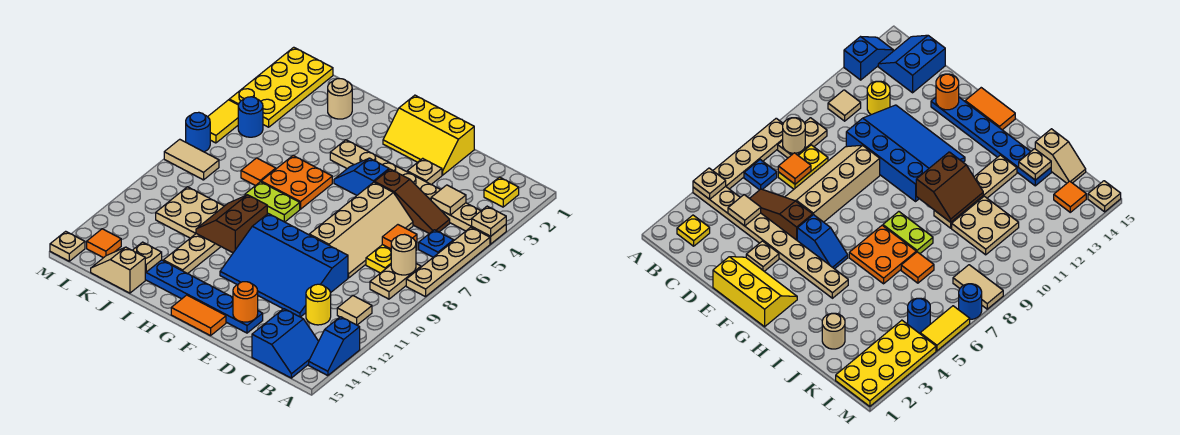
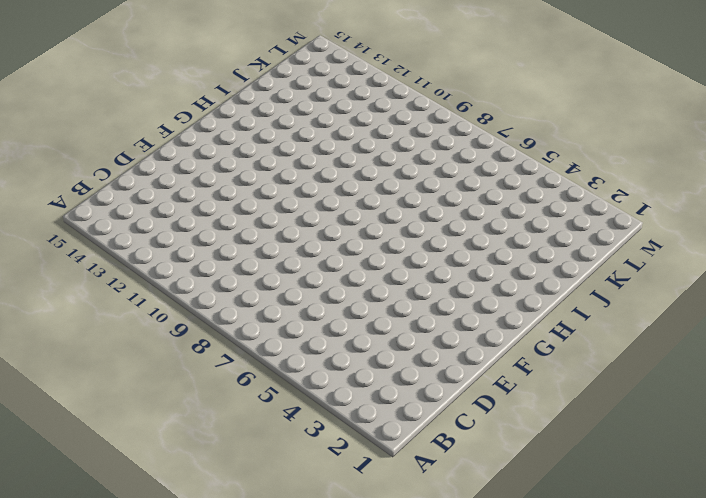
none -> tan plate A4:H4 level 1
none -> tan plate A5:A8 level 1
none -> blue slope A13:A14 level 1 top 13
none -> yellow plate B2 level 1

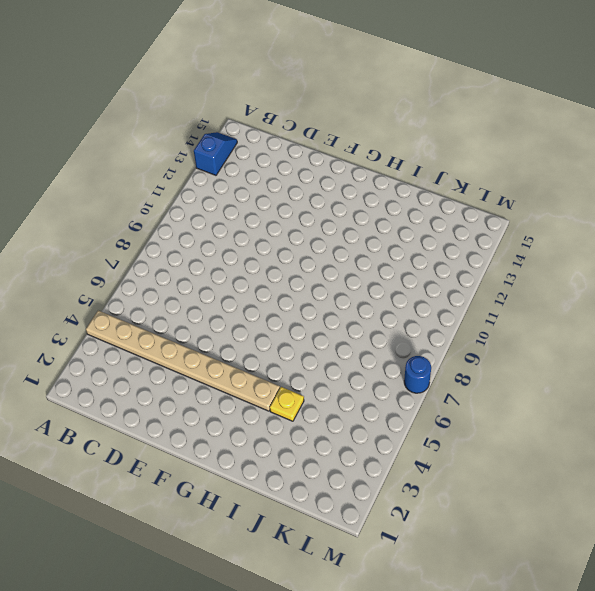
yellow plate I4 level 1 -> yellow plate B2 level 1
none -> tan plate A5:A8 level 1
none -> blue plate B6 level 1
none -> tan plate B8:B9 level 1
none -> tan tile B11 level 1

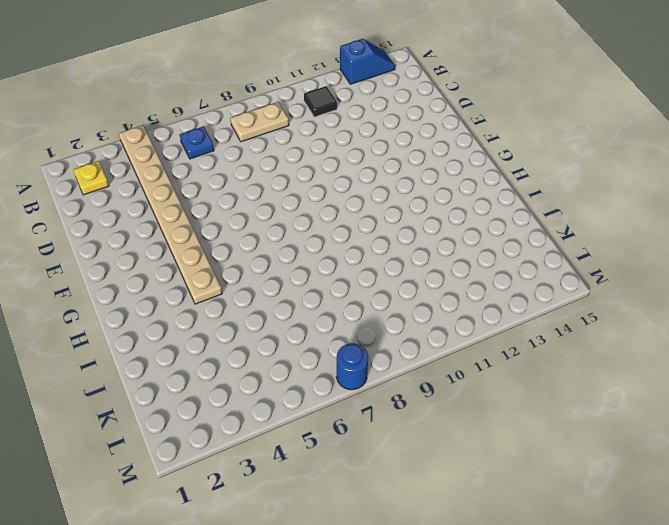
black tile B11 level 1 -> tan tile B11 level 1
none -> tan plate A5:A8 level 1
none -> blue slope B14:C15 level 1 top C
none -> brown slope C5:E5 level 1 top E
none -> yellow plate C7:C8 level 1

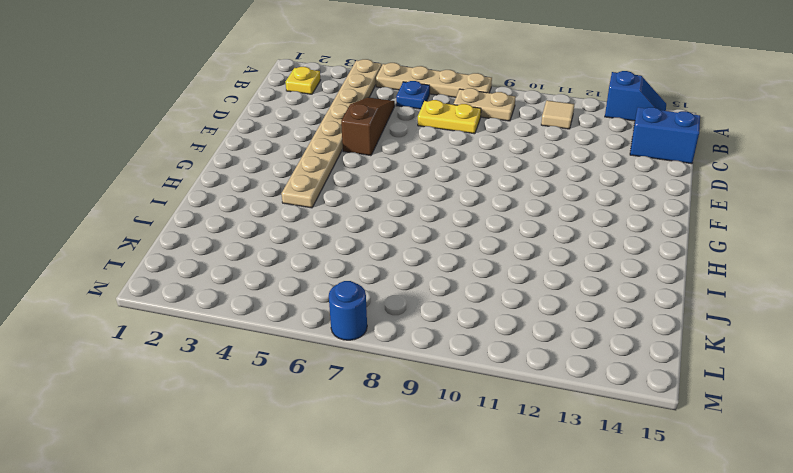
none -> yellow round brick C12 level 1
none -> tan slope D6:E9 level 1 top E
none -> blue slope D10:G12 level 1 top 10
none -> yellow slope E1:G2 level 1 top 1

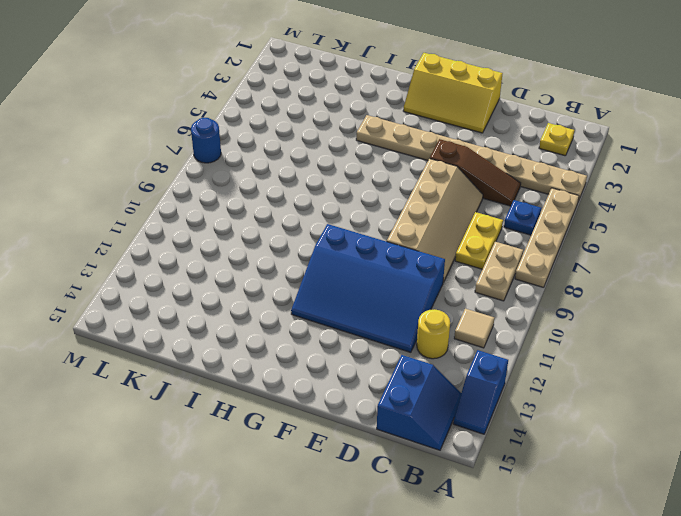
none -> tan plate E3 level 1
none -> blue plate E14:J14 level 1
none -> blue slope F5:G5 level 1 top F
none -> orange tile F15:G15 level 1

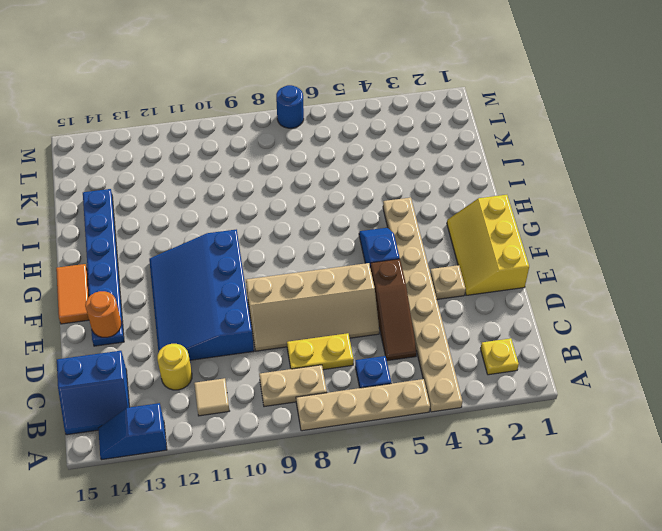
none -> orange plate H6:I7 level 1
none -> lime plate H8:I8 level 1
none -> tan plate I10:I13 level 1
none -> tan round brick J2 level 1

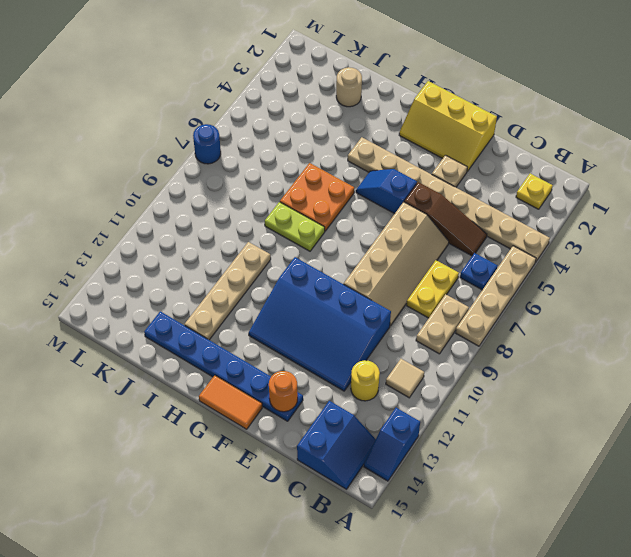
none -> orange tile J7 level 1
none -> tan plate J10:K11 level 1
none -> tan slope J15:K15 level 1 top J
none -> yellow plate L1:M4 level 1

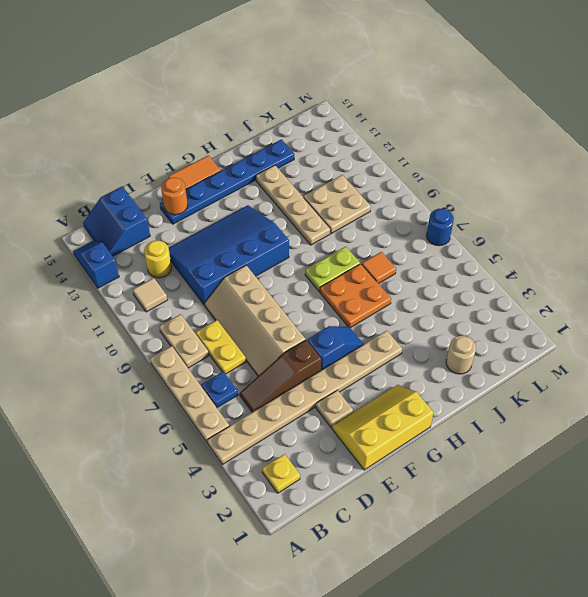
none -> tan slope J15:K15 level 1 top J
none -> yellow plate L1:M4 level 1
none -> blue round brick L5 level 1
none -> tan tile L8:M8 level 1

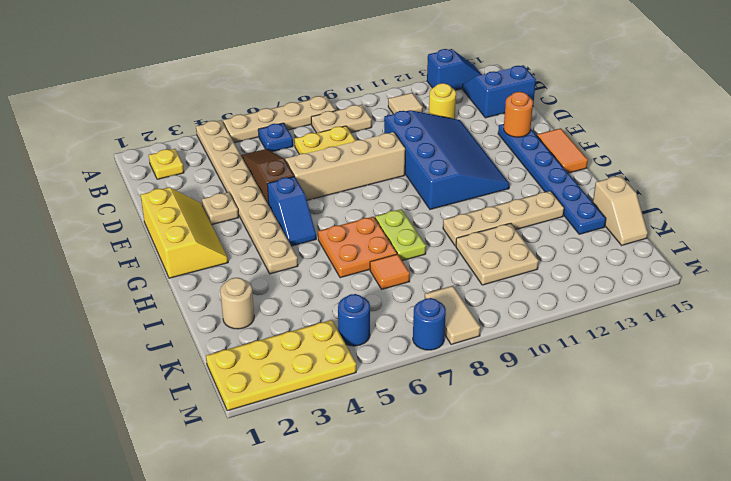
none -> orange tile L14 level 1
none -> yellow tile M5:M6 level 1
none -> tan plate M15 level 1
none -> tan plate A4 level 2

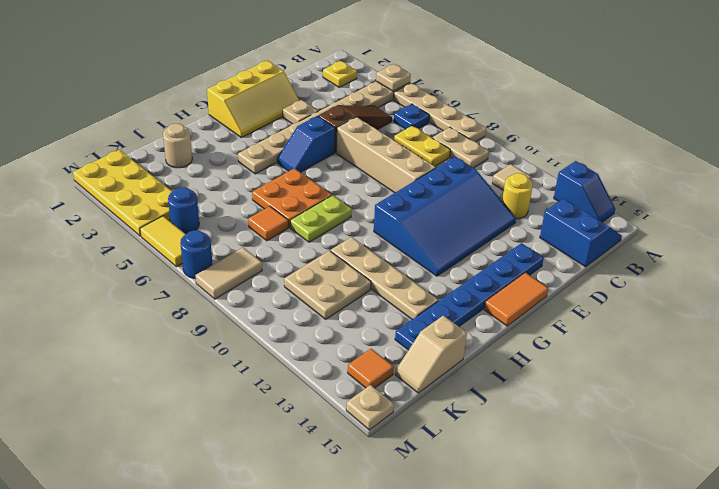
none -> tan round brick B8 level 2
none -> tan tile C4 level 2
none -> orange tile C7 level 2
none -> orange round brick E14 level 2

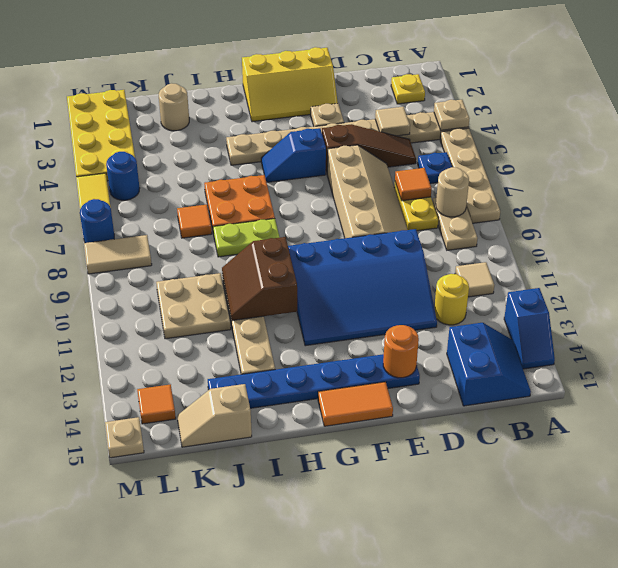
none -> tan plate J14 level 2

